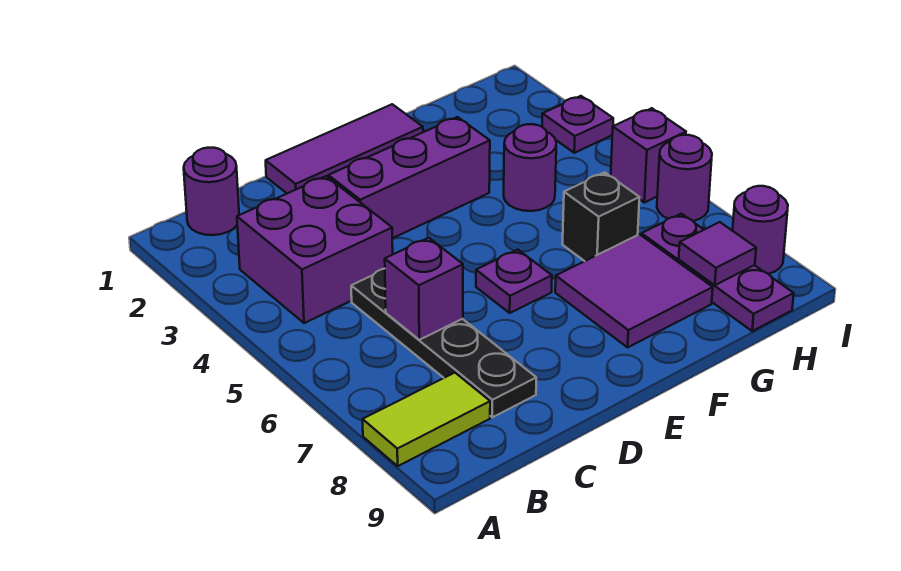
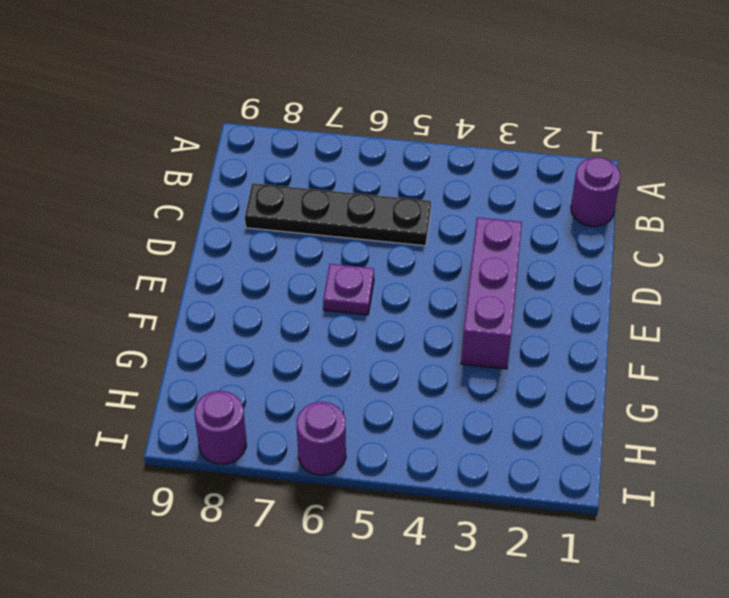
none -> lime tile A8:B8 level 1
none -> purple brick B3:C4 level 1
none -> purple tile D1:F1 level 1

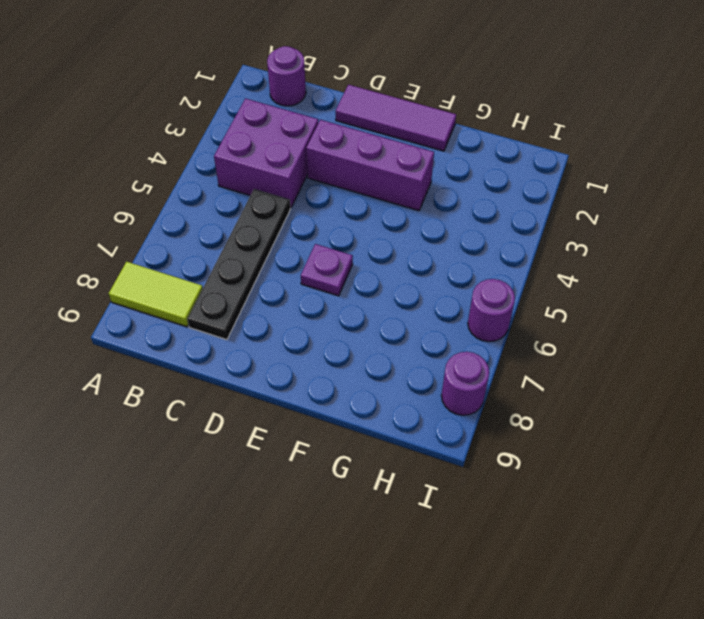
none -> purple tile F7:G8 level 1
none -> purple round brick G4 level 1
none -> black brick G6 level 1

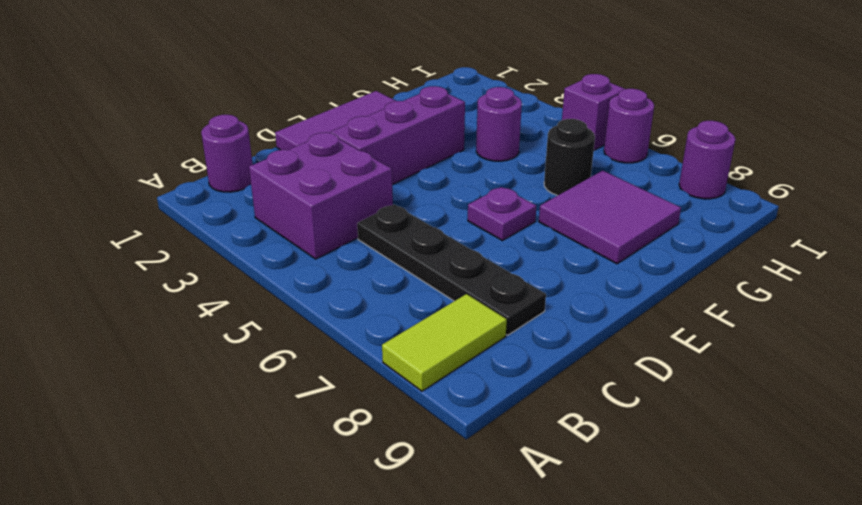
black round brick G6 level 1 -> black brick G6 level 1
none -> purple plate H7:H9 level 1
none -> purple plate I3 level 1
none -> purple brick C6 level 2

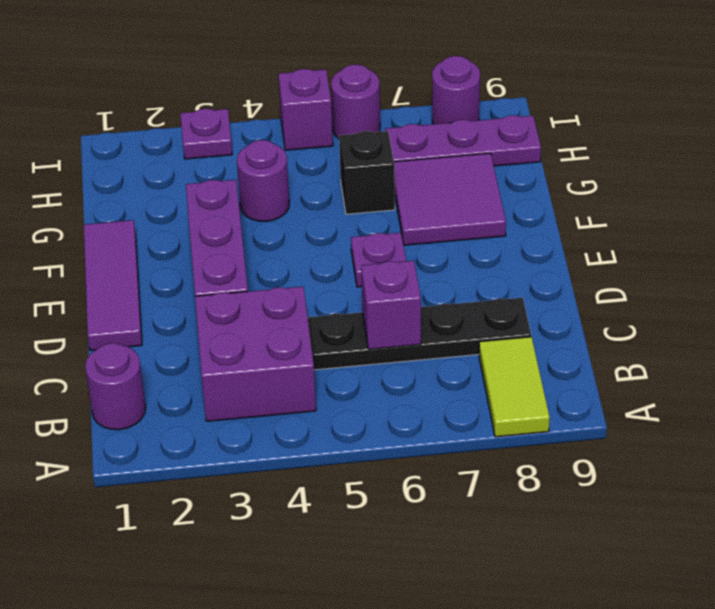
none -> purple tile H8 level 2

